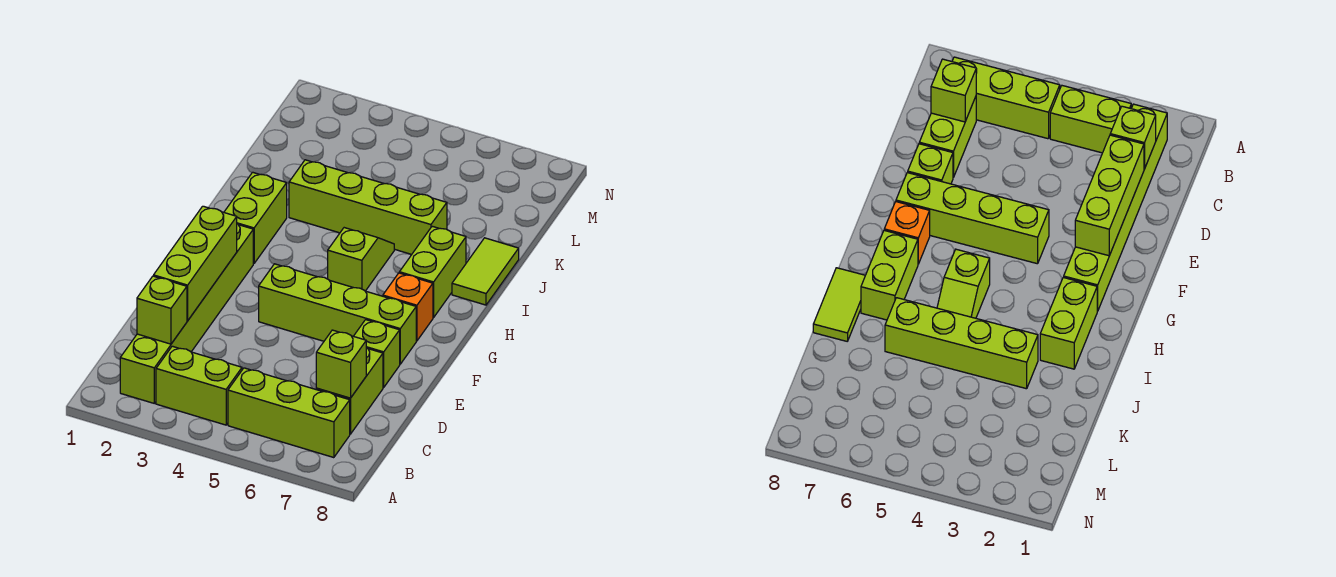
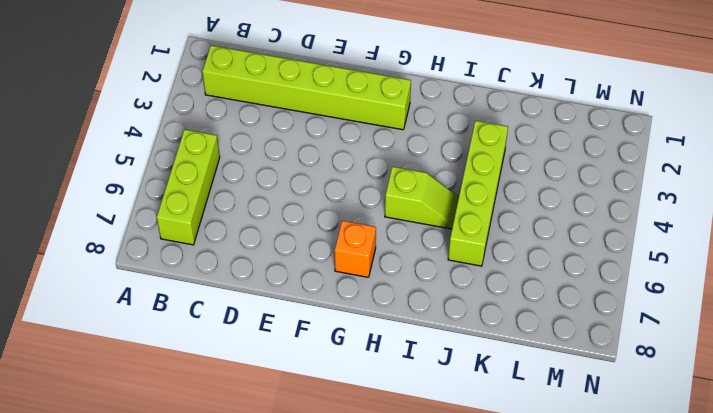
none -> lime brick B3:B4 level 1
none -> lime brick C7:D7 level 1
none -> lime brick E7 level 1

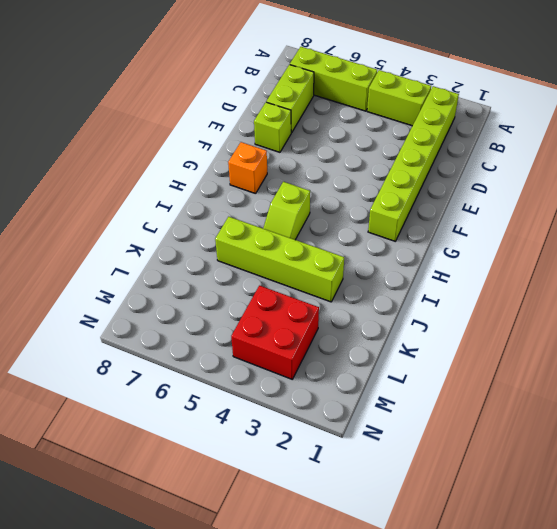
red brick L3:M4 level 1 -> none
none -> lime brick F4:F7 level 1
none -> lime brick H2:I2 level 1
none -> lime brick H7:I7 level 1

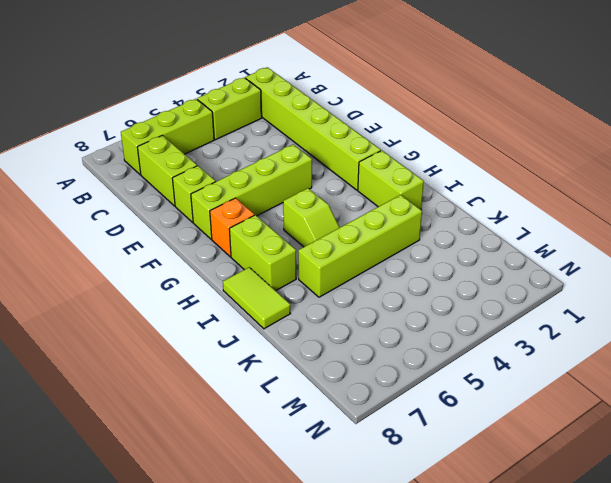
none -> lime brick C2 level 2
none -> lime brick C7 level 2
none -> lime brick D2:F2 level 2

